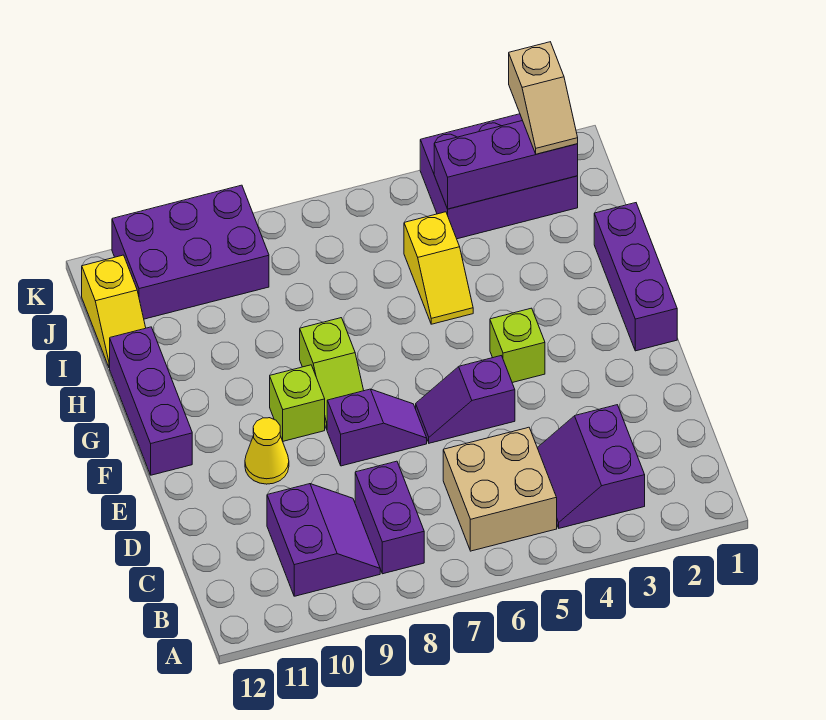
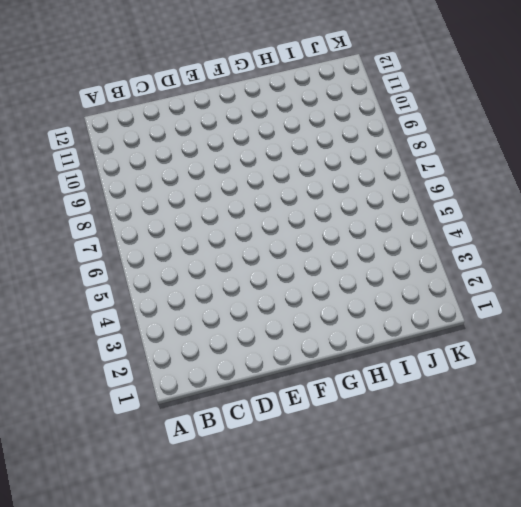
none -> purple slope B3:C4 level 1 top 3
none -> tan brick B5:C6 level 1
none -> purple brick B8:C8 level 1

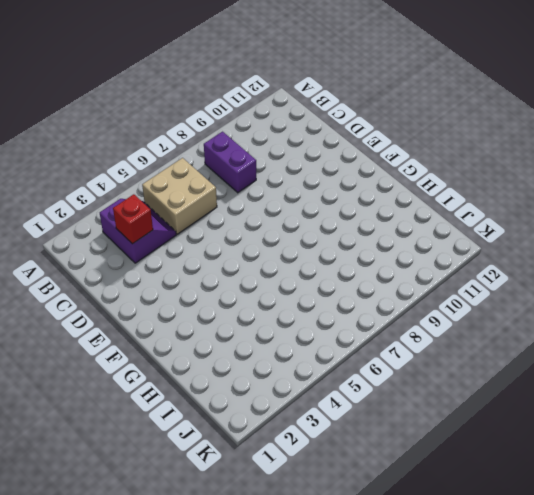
red brick C3 level 2 -> none
none -> purple slope B9:C10 level 1 top 10
none -> purple slope E5:E6 level 1 top 5
none -> purple slope E7:E8 level 1 top 8

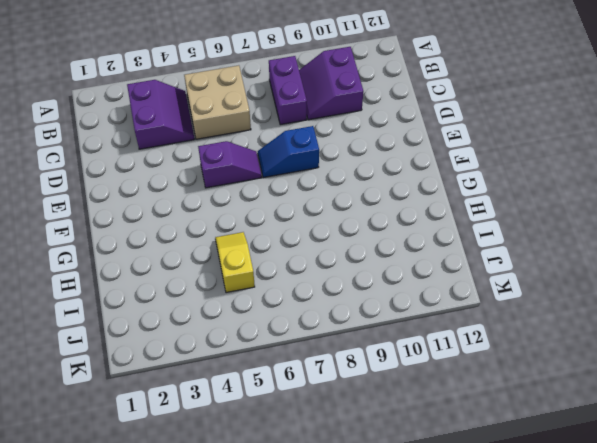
blue slope E7:E8 level 1 top 8 -> purple slope E7:E8 level 1 top 8
none -> yellow cone E10 level 1
none -> purple brick F1:H1 level 1
none -> lime brick F4 level 1

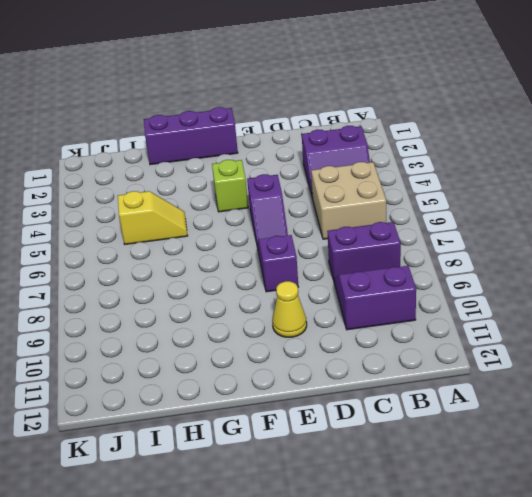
none -> lime slope F8:G8 level 1 top G
none -> lime brick F9 level 1
none -> purple brick F12:H12 level 1

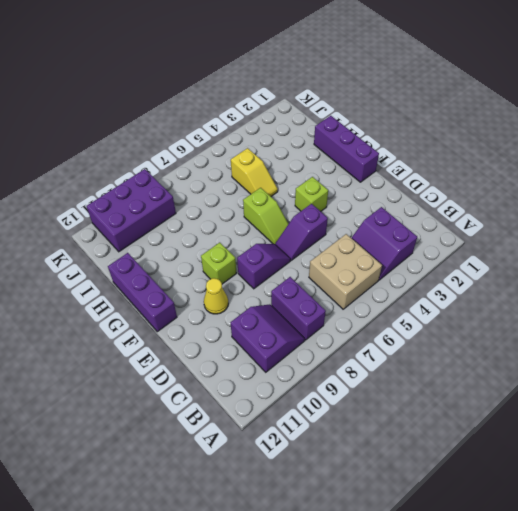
lime slope F6:G6 level 1 top G -> lime slope F8:G8 level 1 top G
none -> yellow slope I12:J12 level 1 top J
none -> purple brick J2:K4 level 1
none -> purple brick J2:J4 level 2

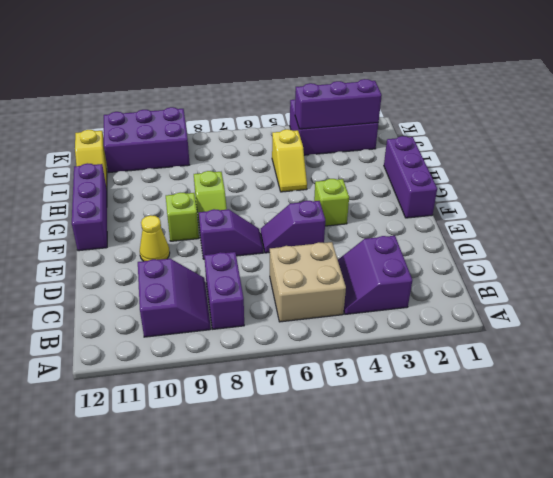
none -> tan slope J2:K2 level 3 top K

